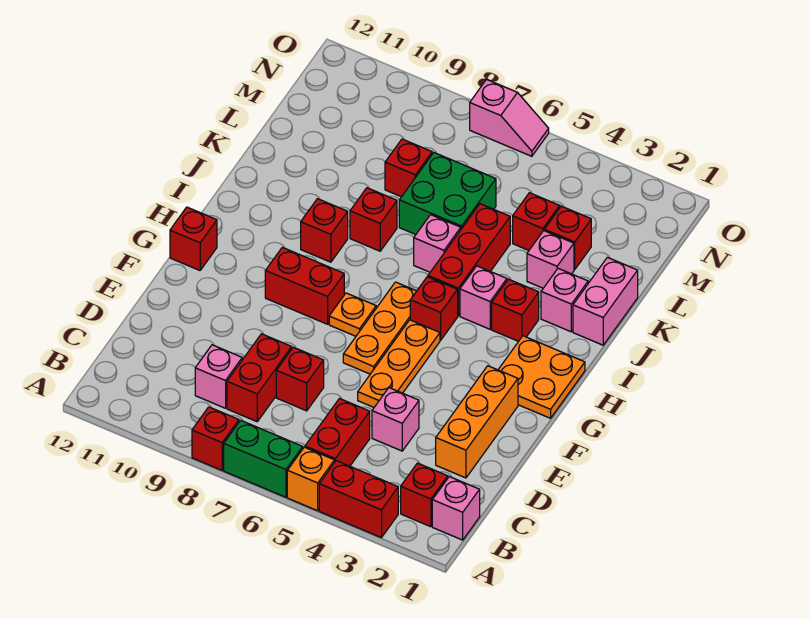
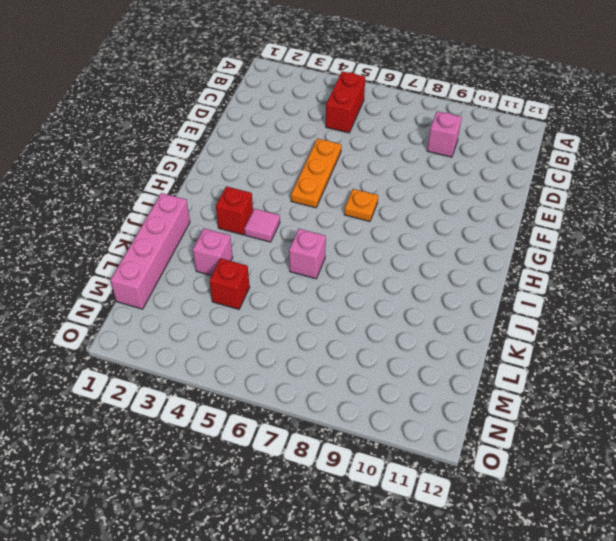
pink tile I4 level 1 -> pink brick I4 level 1
pink brick J1:M1 level 1 -> pink brick J1:K1 level 1
none -> red brick A3:A4 level 1
none -> orange brick A5 level 1
none -> green brick A6:A7 level 1
none -> red brick A8 level 1

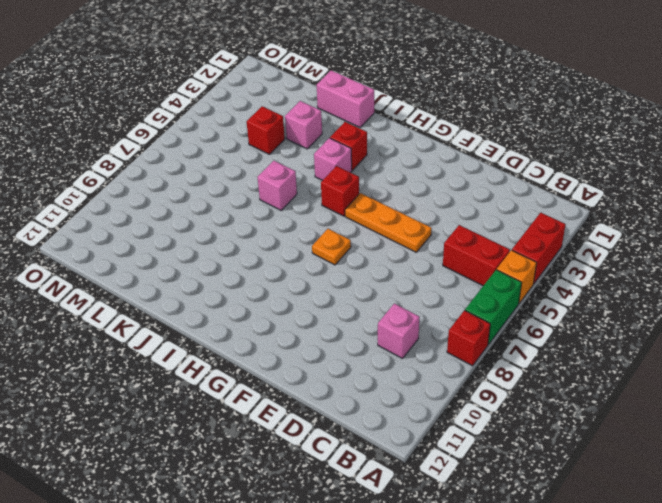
none -> pink brick B1 level 1
none -> red brick B2 level 1
none -> red brick C8:D8 level 1
none -> orange brick D2:F2 level 1

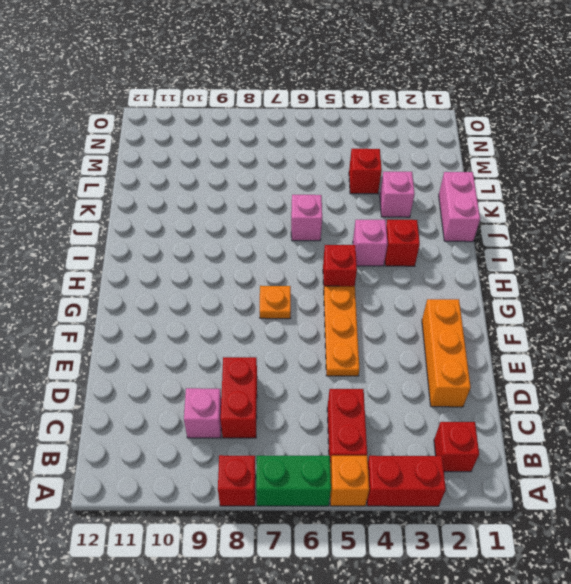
none -> pink brick B1 level 1
none -> pink brick D4 level 1
none -> red brick D7 level 1
none -> orange plate F6:H6 level 1

